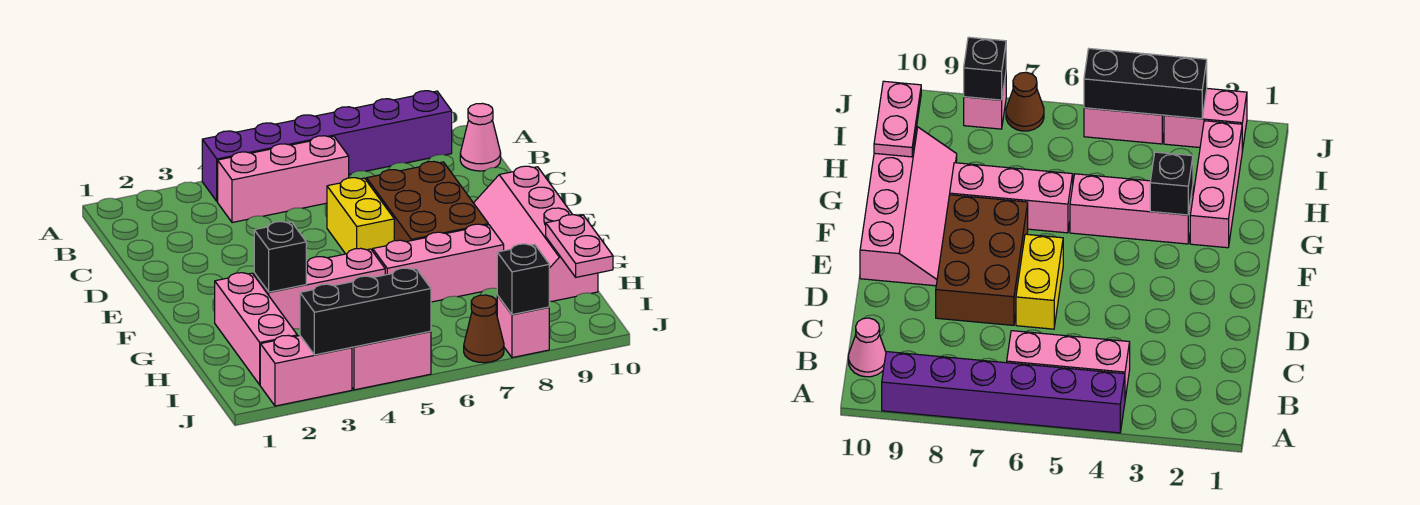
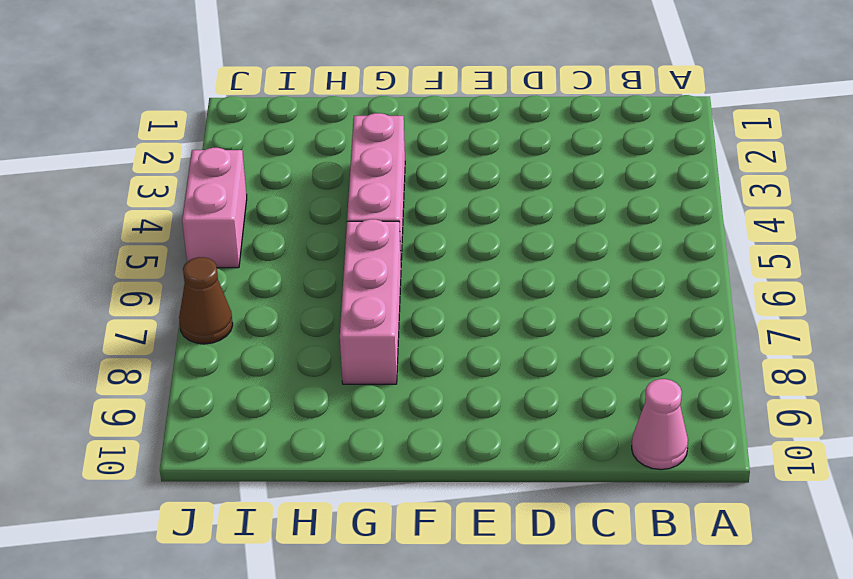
none -> purple brick A4:A9 level 1
none -> pink brick B4:B6 level 1
none -> yellow brick D6:E6 level 1

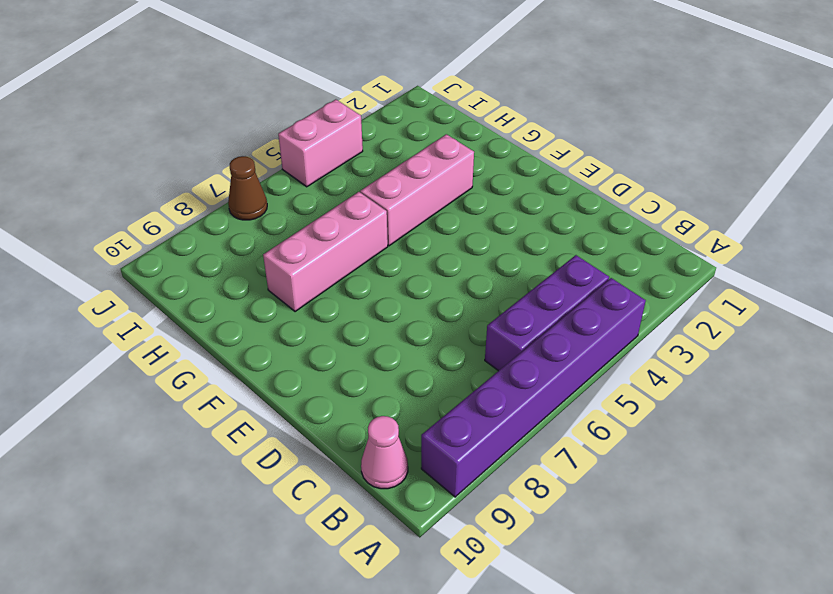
purple brick B4:B6 level 1 -> pink brick B4:B6 level 1
none -> yellow brick D6:E6 level 1
none -> brown brick D7:F8 level 1
none -> pink slope E9:H10 level 1 top 10

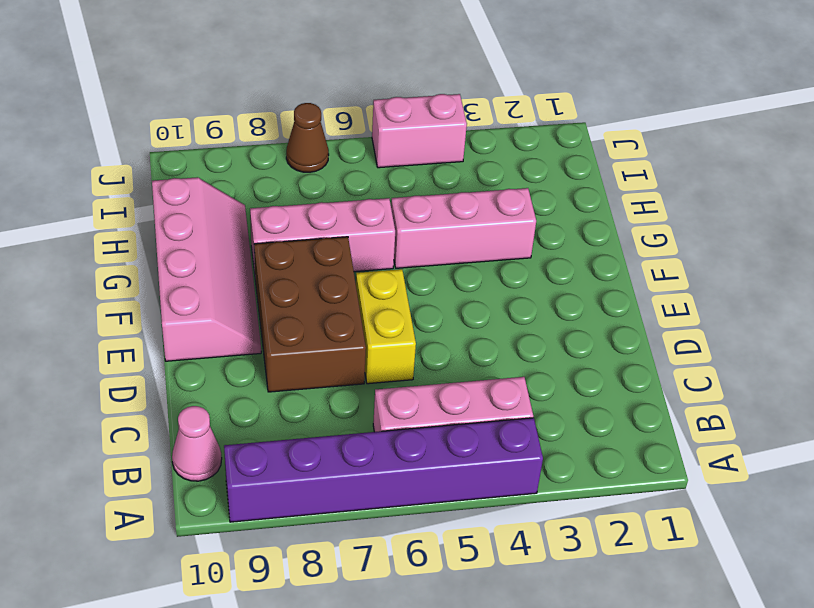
none -> pink brick G2:I2 level 1
none -> pink brick J2:J3 level 1
none -> pink brick J8 level 1

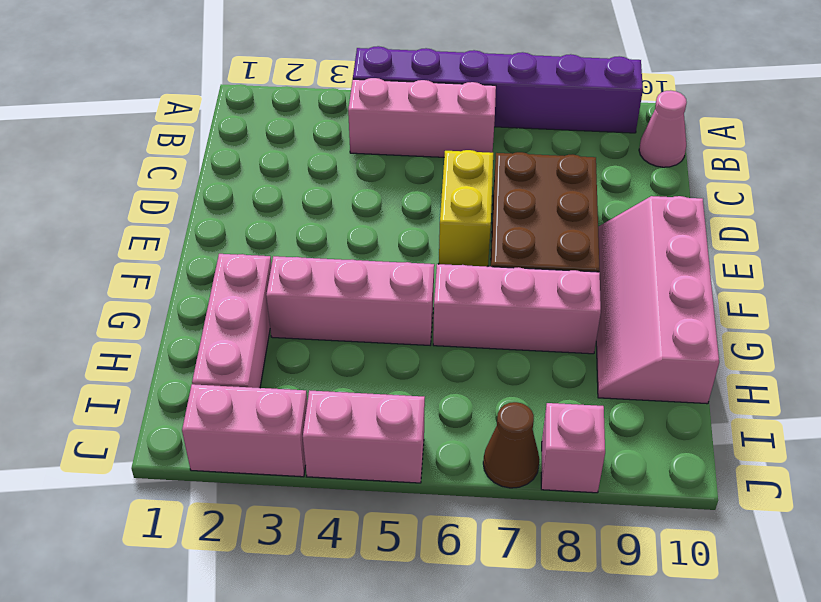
none -> black brick G3 level 2
none -> pink plate H10:I10 level 2
none -> black brick J3:J5 level 2

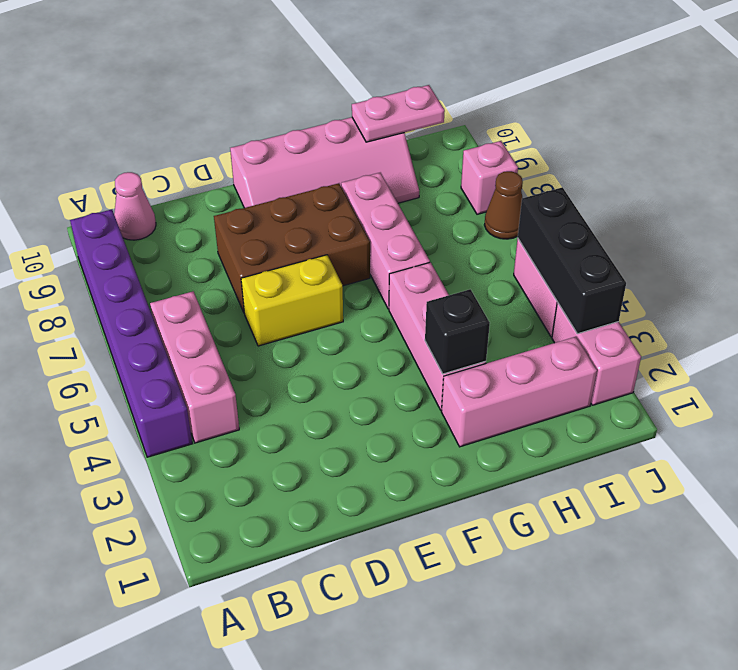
none -> black brick J8 level 2

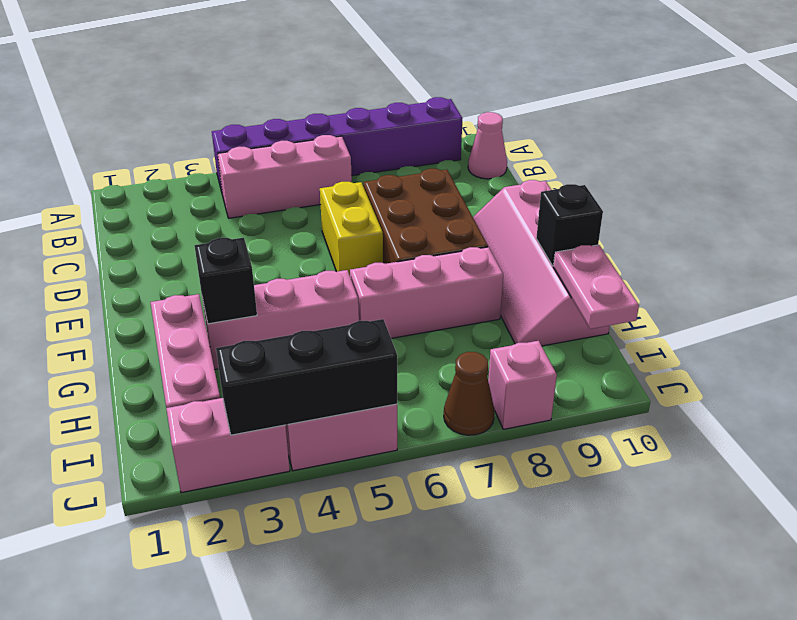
black brick G10 level 2 -> black brick J8 level 2

